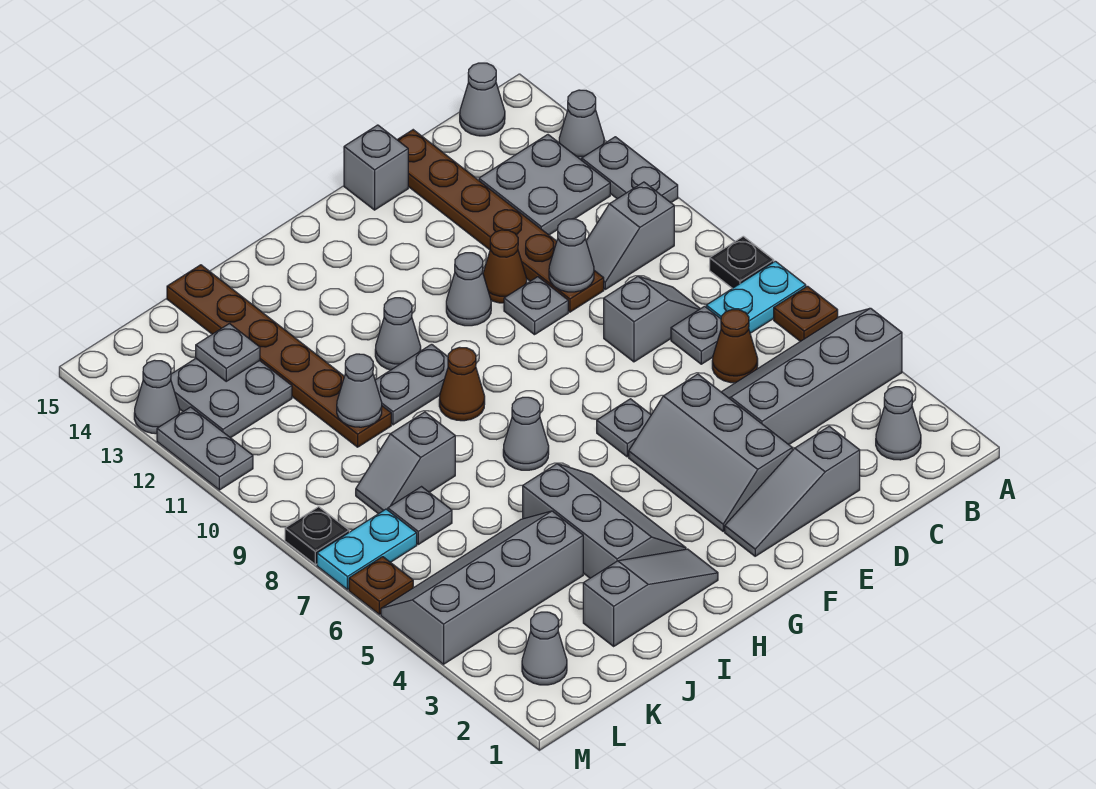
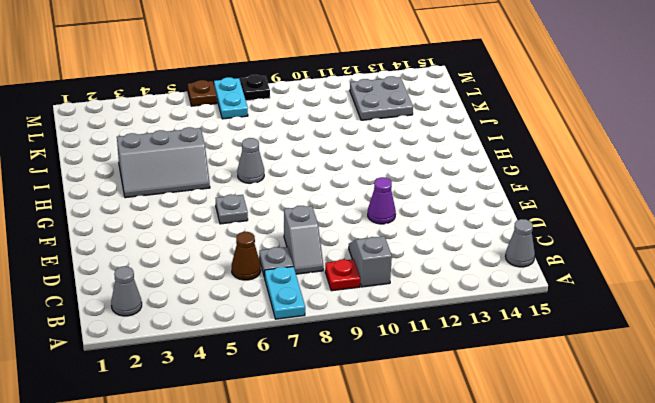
red plate B9 level 1 -> none
purple cone E11 level 1 -> brown cone E11 level 1
none -> grey slope A4:D5 level 1 top 4
none -> brown plate A6 level 1
none -> black plate A8 level 1
none -> grey plate A11:A12 level 1

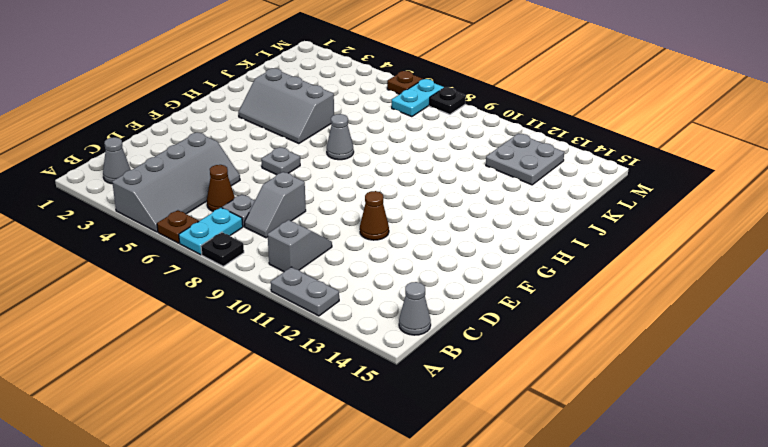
none -> grey cone A13 level 1
none -> grey plate B12:C13 level 1
none -> grey slope D2:F2 level 1 top D
none -> brown plate D10:D15 level 1

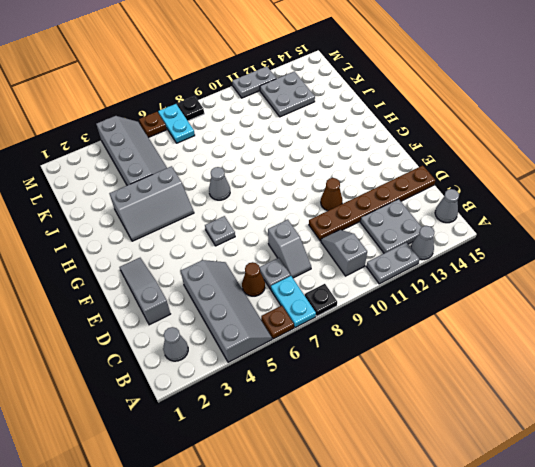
none -> grey slope E3:F5 level 1 top E
none -> grey plate E10 level 1
none -> grey brick E15 level 1
none -> grey cone F11 level 1

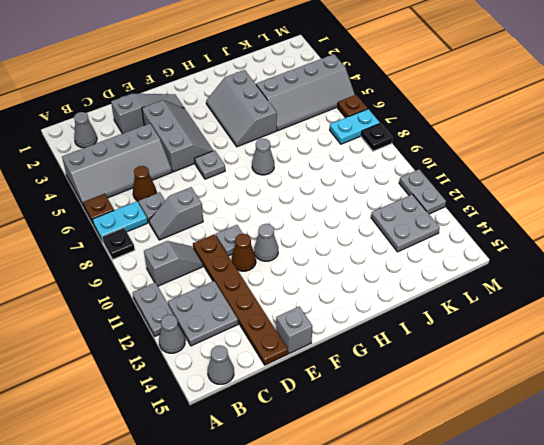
none -> grey slope H2:J2 level 1 top J
none -> brown cone H9 level 1
none -> grey plate H10:I10 level 1
none -> grey cone H11 level 1

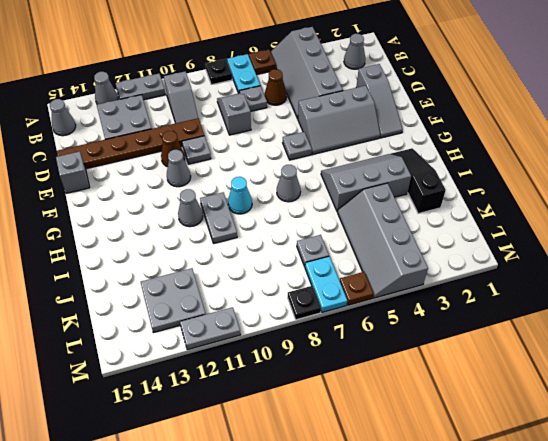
black slope H2:J2 level 1 top J -> grey slope H2:J2 level 1 top J
cyan cone H9 level 1 -> brown cone H9 level 1
none -> grey slope J8:K8 level 1 top J
none -> brown plate J10:J15 level 1
none -> grey cone L2 level 1
none -> grey cone M13 level 1

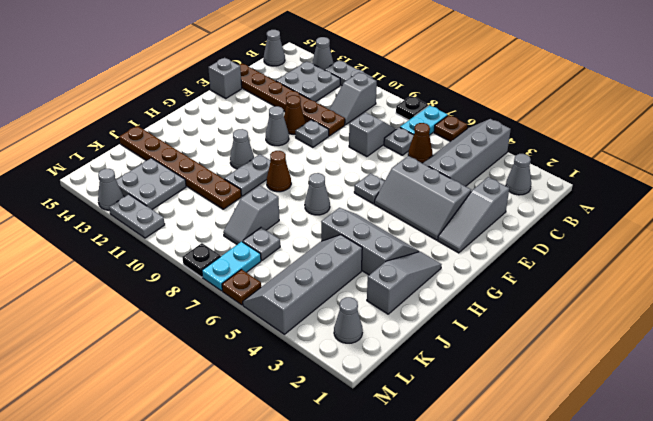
none -> grey cone D10 level 2
none -> grey cone J10 level 2
none -> grey plate K13 level 2

